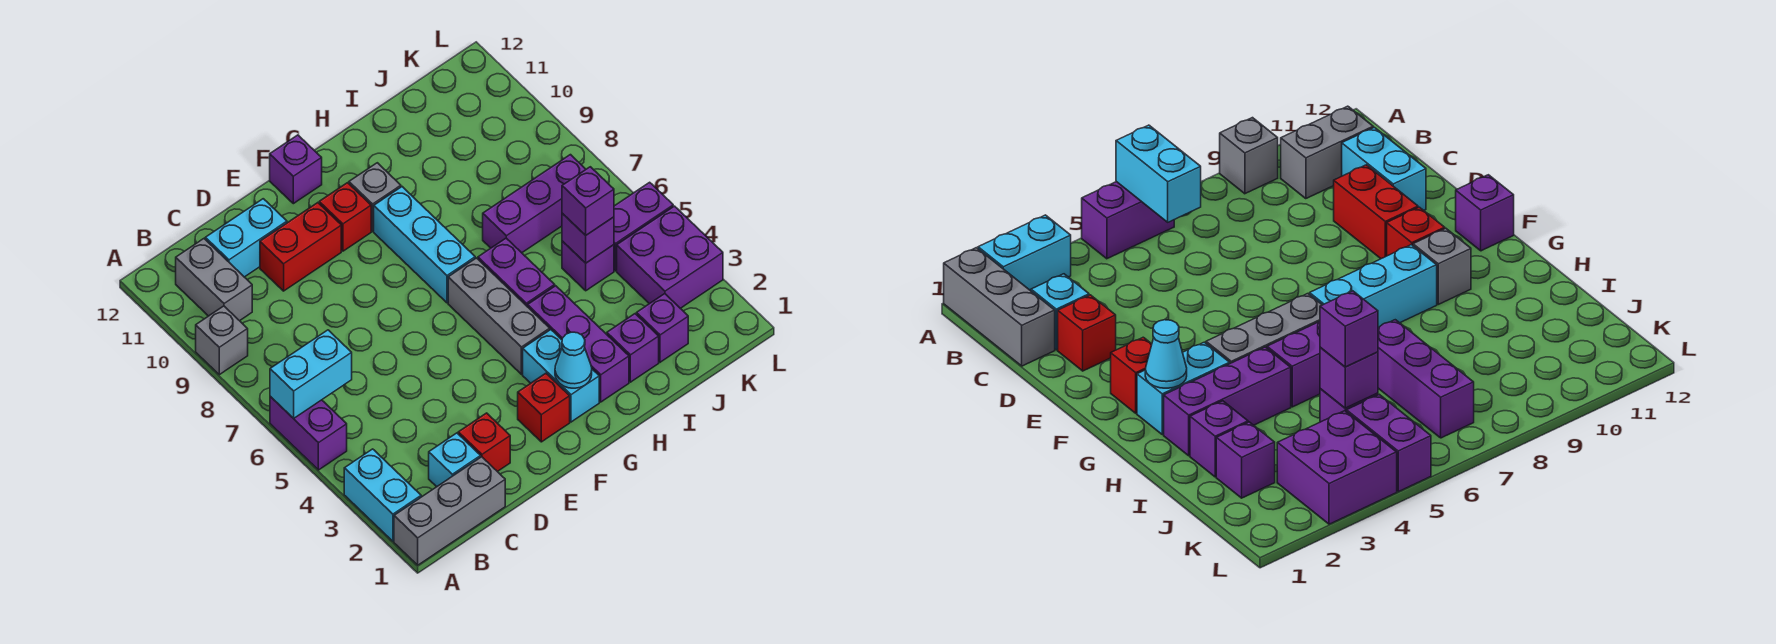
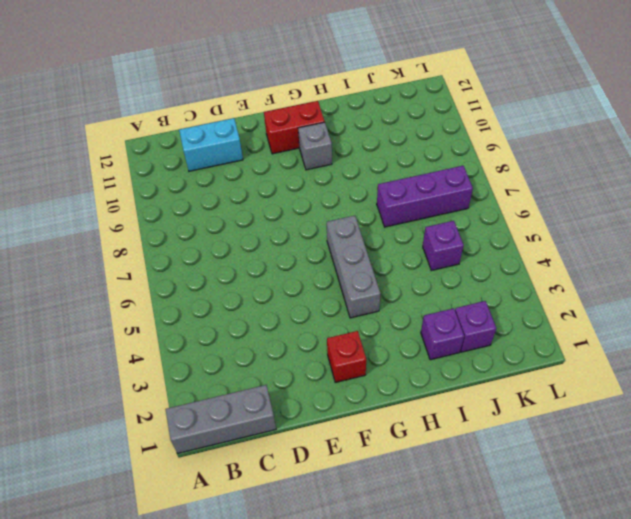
red brick F11:G11 level 1 -> red brick D10:E10 level 1
none -> cyan brick A2:A3 level 1
none -> purple brick A5:A6 level 1
none -> grey brick A9 level 1

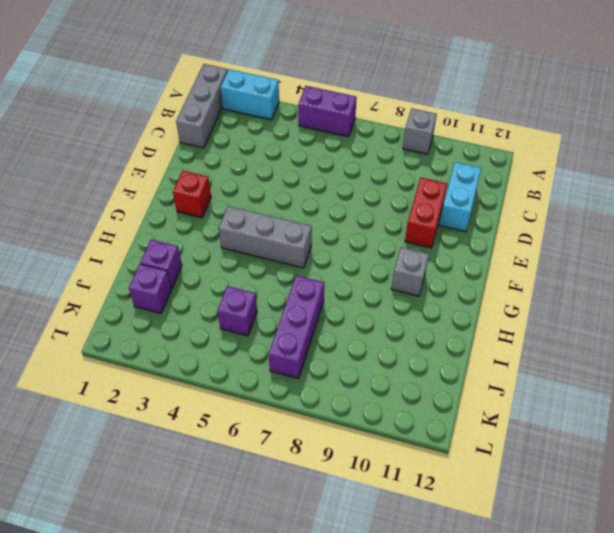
none -> grey brick B10:B11 level 1
none -> cyan brick C2 level 1
none -> red brick D2 level 1

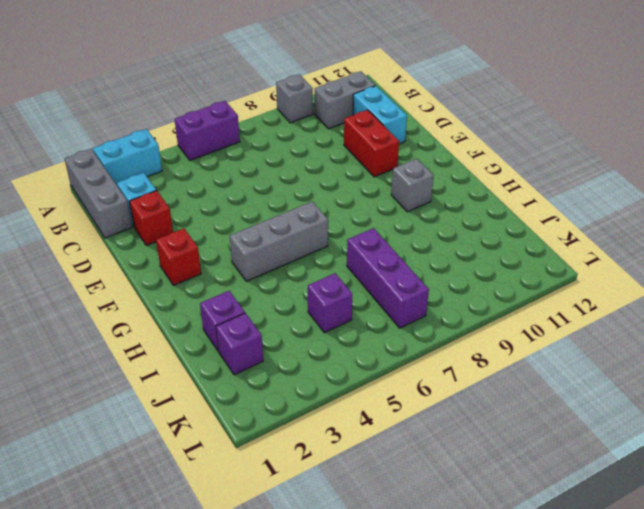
none -> red brick F10 level 1
none -> purple brick F12 level 1
none -> cyan brick G2:G3 level 1

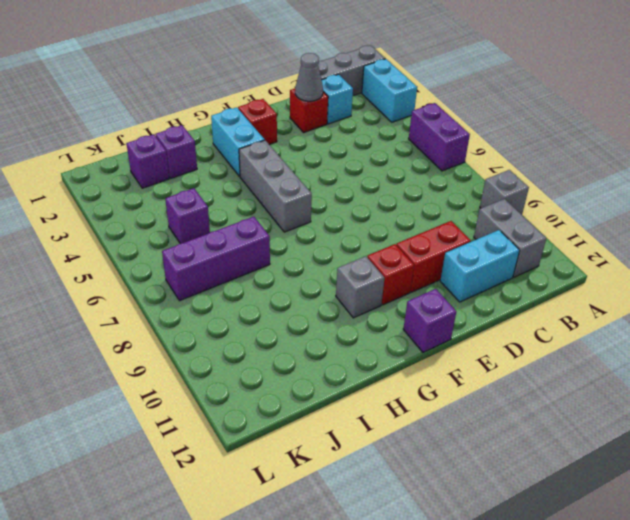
grey cone D2 level 2 -> none
none -> cyan brick G7:G9 level 1
none -> purple brick H2:H4 level 1
none -> purple brick H5:H6 level 1

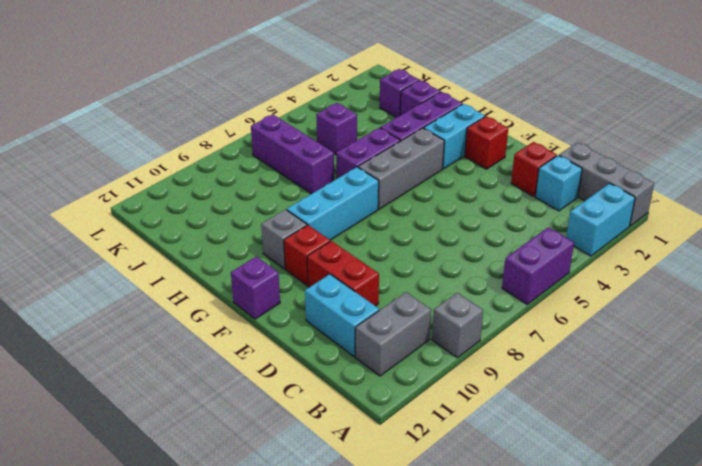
none -> purple brick K3:L4 level 1
none -> purple brick K5:L5 level 1
none -> cyan brick A6:B6 level 2

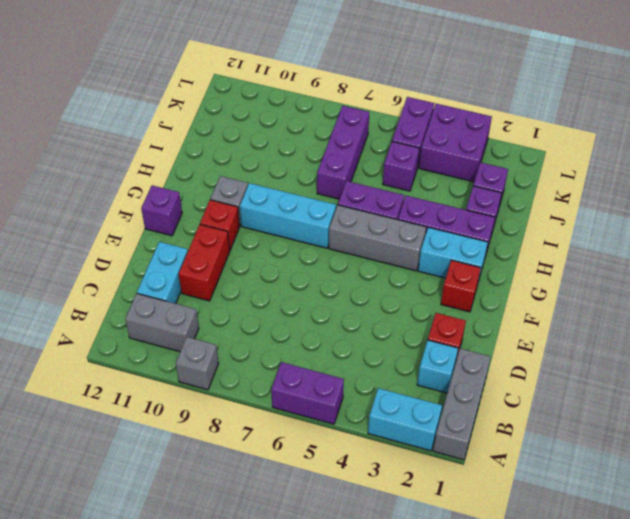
none -> cyan brick A6:B6 level 2
none -> cyan cone G2 level 2
none -> purple brick J5 level 2

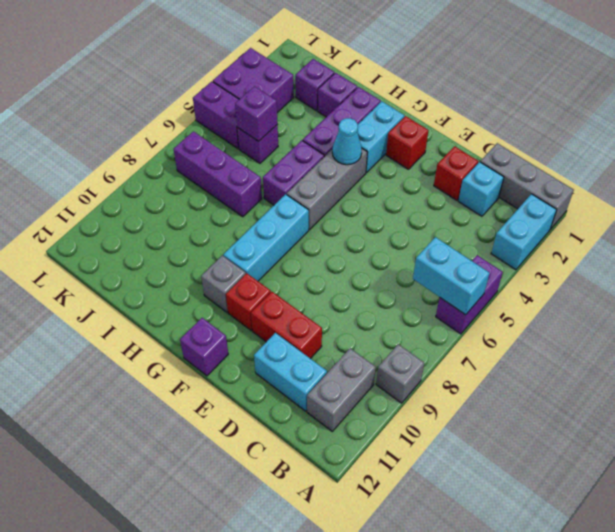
cyan cone G4 level 2 -> cyan cone G2 level 2
none -> purple brick J5 level 3

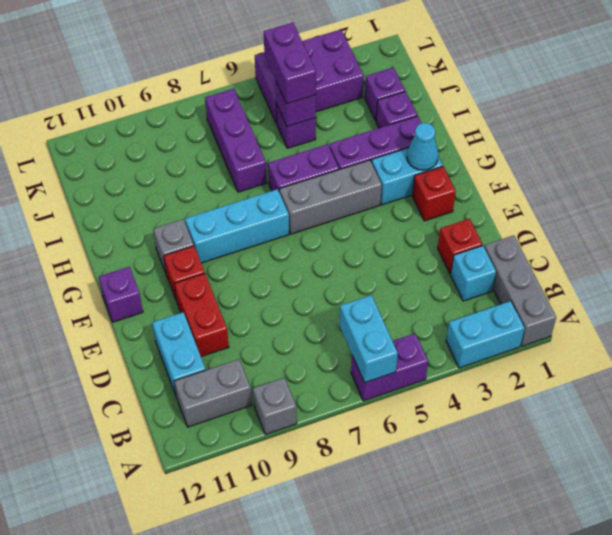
purple brick J5:K5 level 3 -> purple brick J5 level 3

